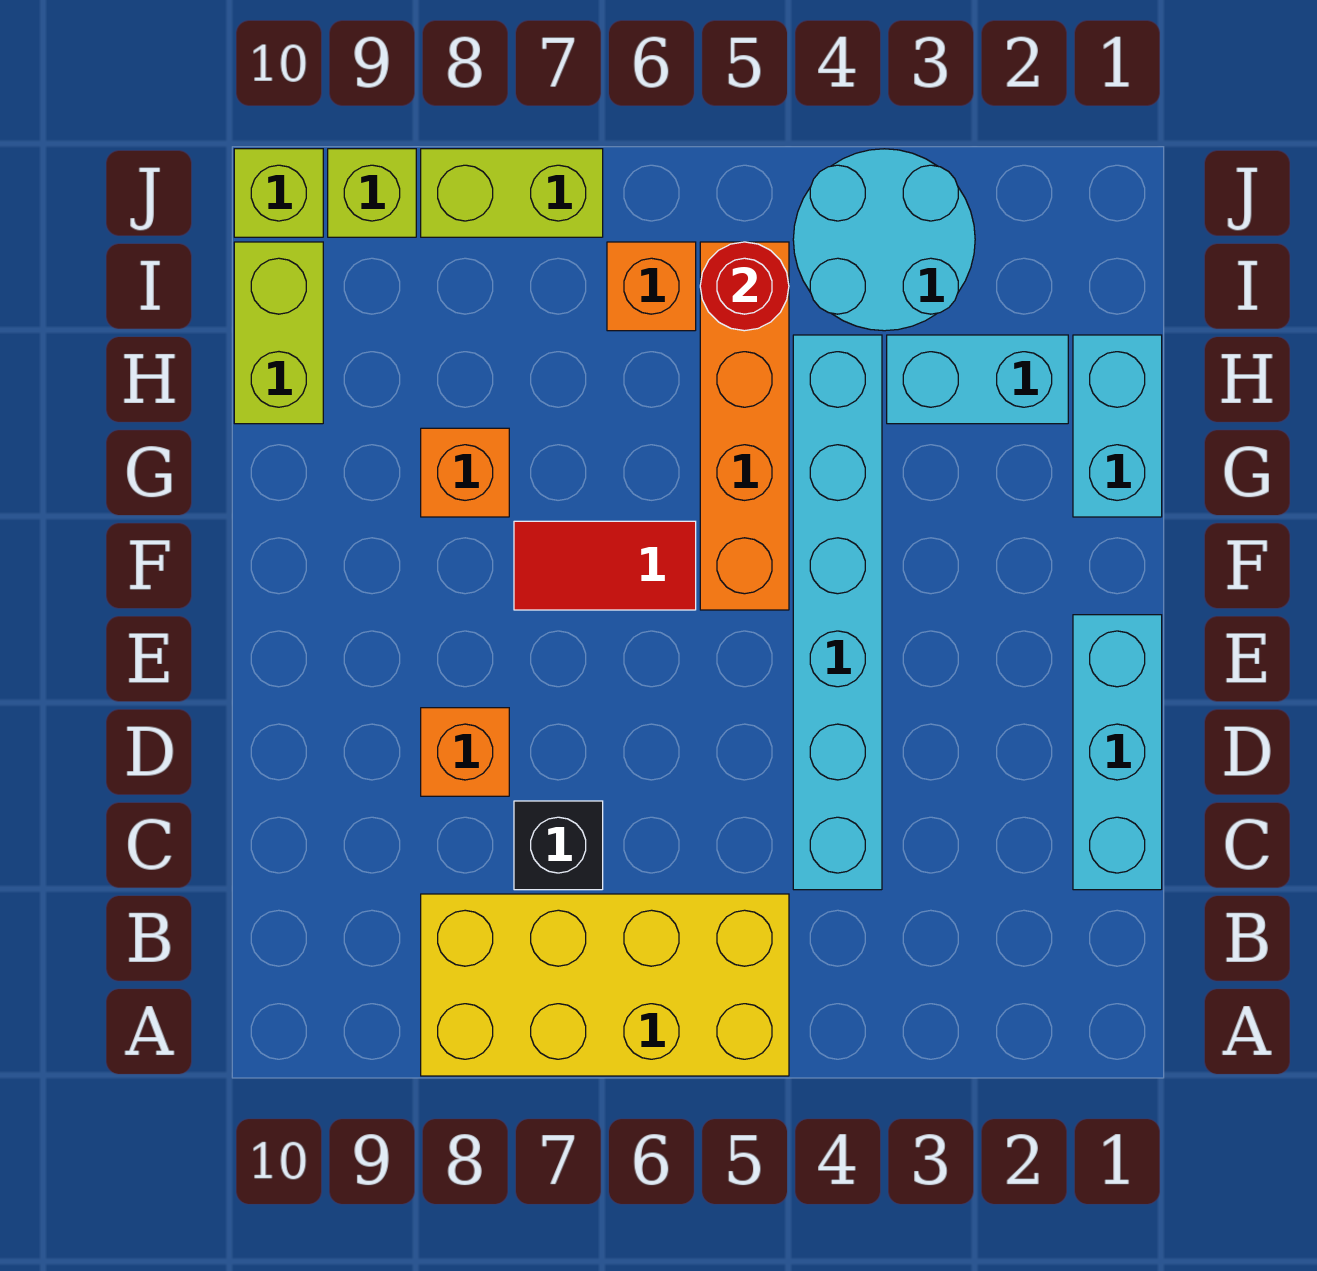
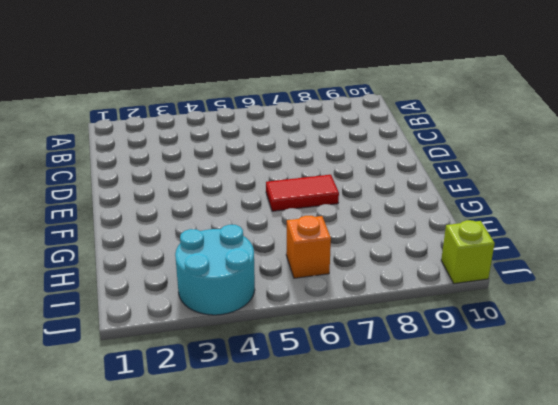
none -> yellow brick A5:B8 level 1
none -> cyan brick C1:E1 level 1
none -> cyan brick C4:H4 level 1

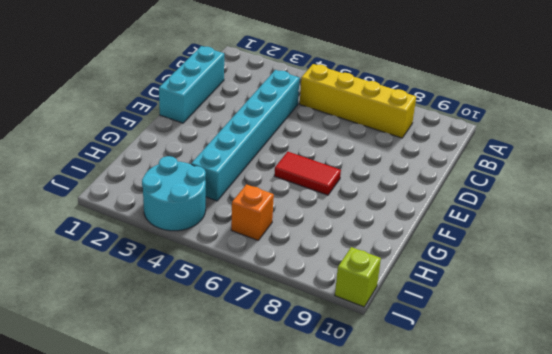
yellow brick B5:B8 level 1 -> yellow brick A5:B8 level 1
none -> black brick C7 level 1
none -> orange brick D8 level 1
none -> orange brick F5:I5 level 1

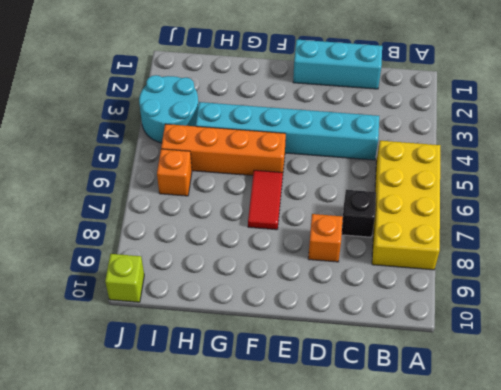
none -> cyan brick G1:H1 level 1
none -> orange brick G8 level 1
none -> cyan brick H2:H3 level 1

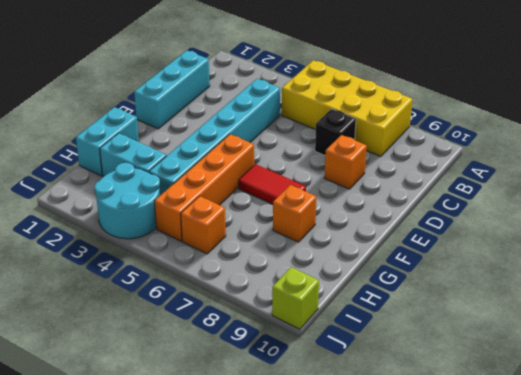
none -> lime brick H10:I10 level 1
none -> lime brick J7:J8 level 1
none -> lime brick J9 level 1

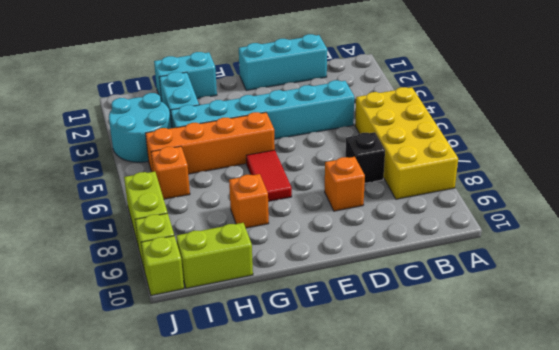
none -> red round brick I5 level 2

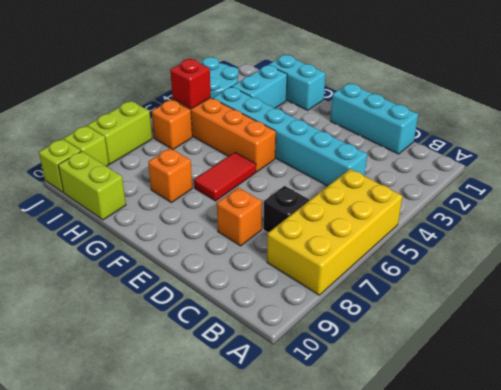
red brick I5 level 2 -> red round brick I5 level 2

